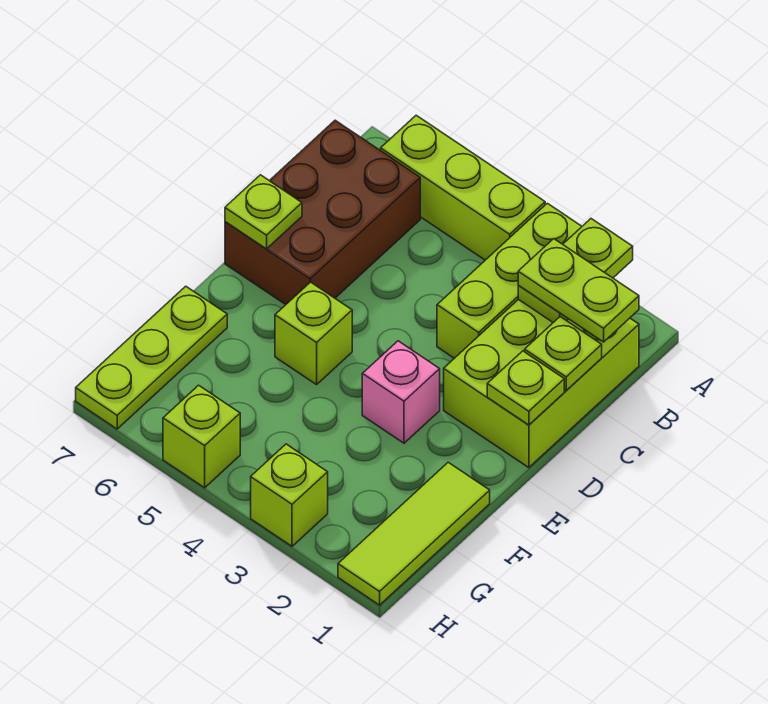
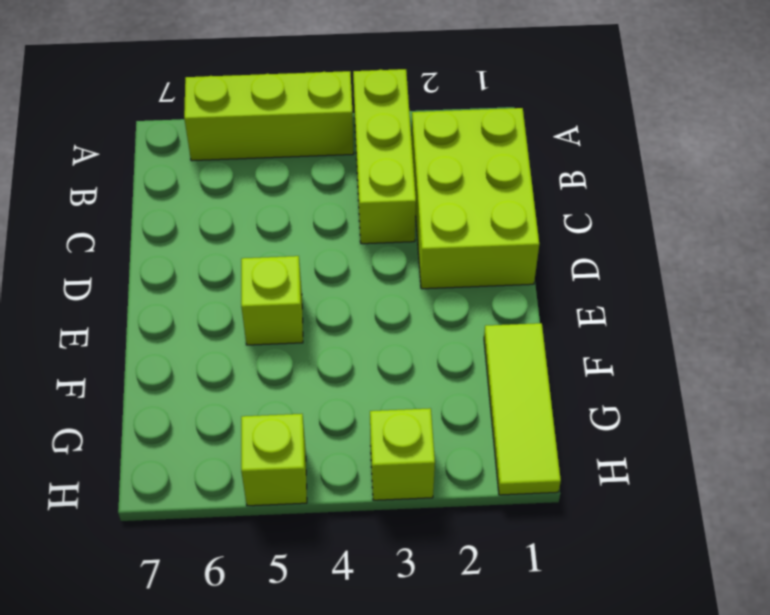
none -> brown brick B6:D7 level 1
none -> pink brick E3 level 1
none -> lime plate F7:H7 level 1

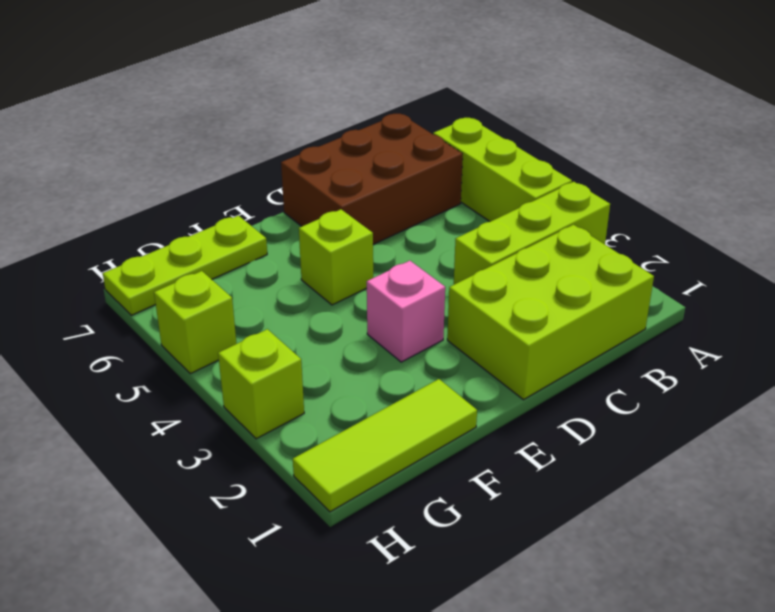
none -> lime plate A2:B2 level 2
none -> lime plate C1 level 2
none -> lime plate D1 level 2

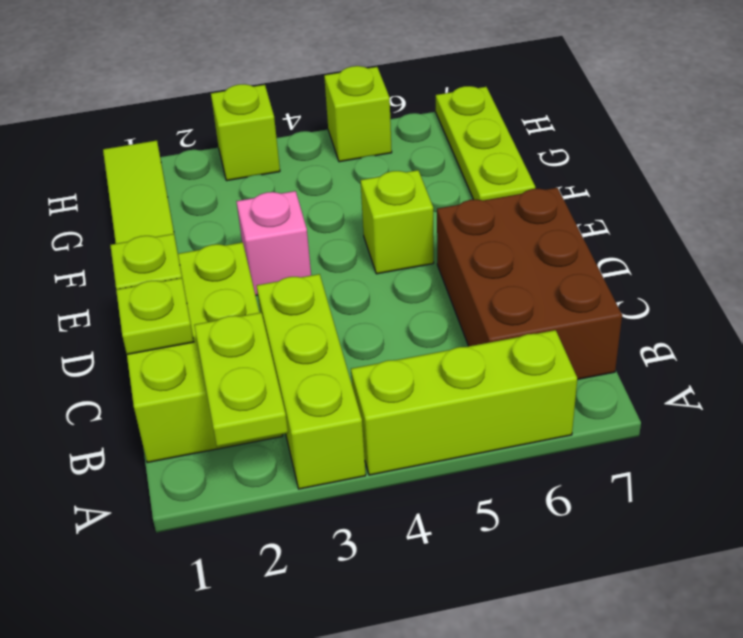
none -> lime plate D7 level 2
none -> lime plate B1:B2 level 3

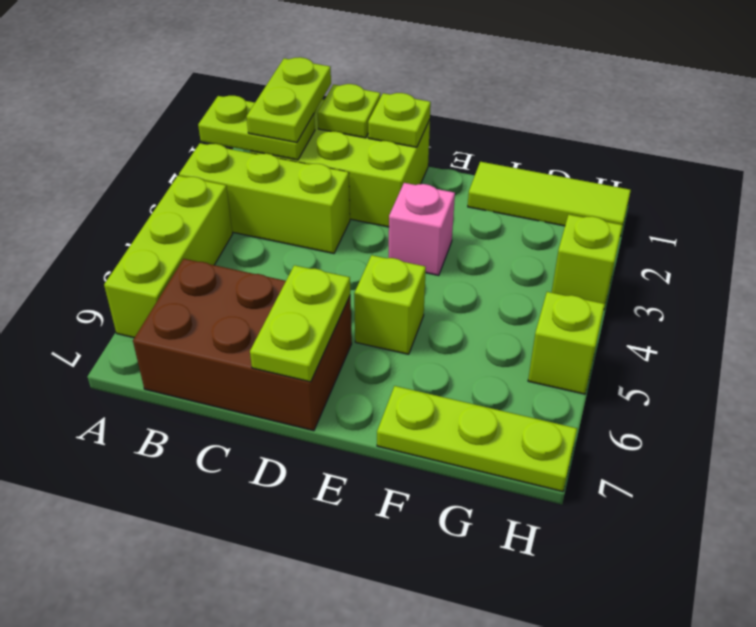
lime plate D6:D7 level 2 -> lime plate D7 level 2

